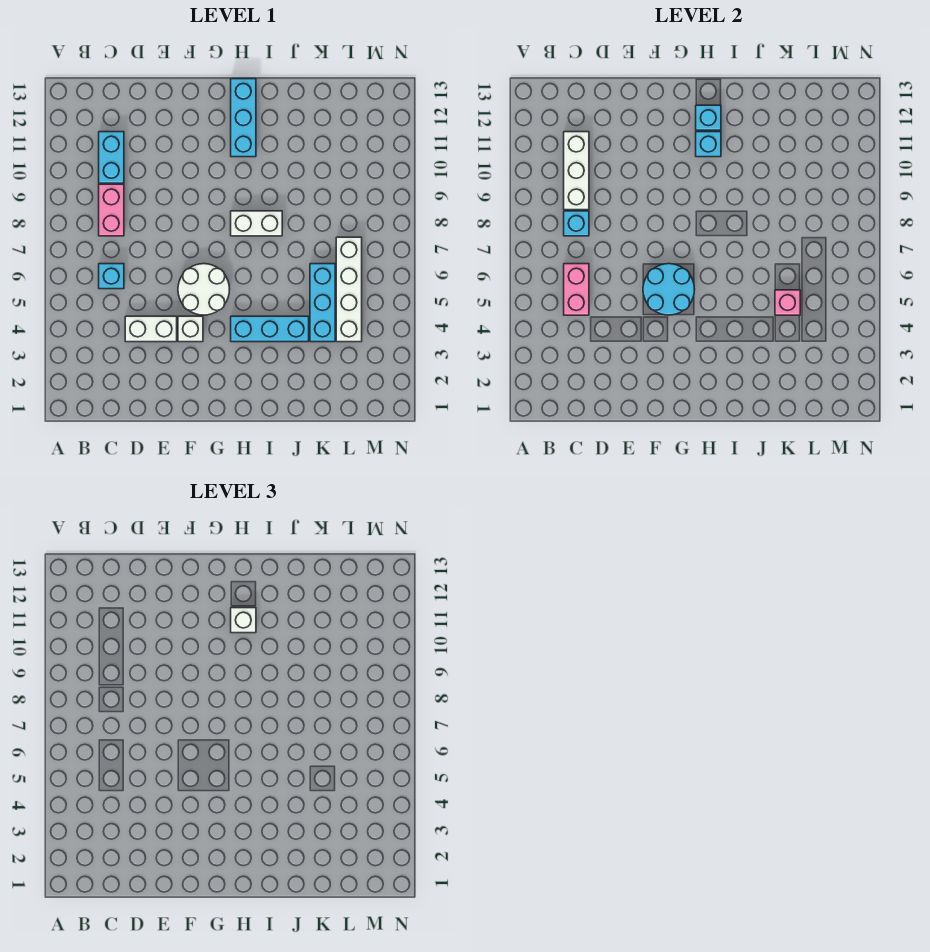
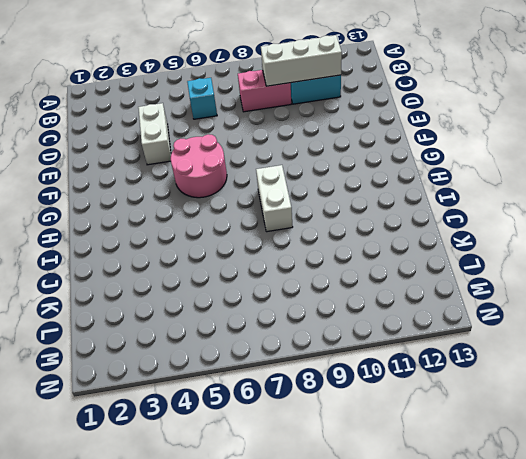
pink round brick F5:G6 level 1 -> white round brick F5:G6 level 1
none -> white brick F4 level 1
none -> cyan brick H4:J4 level 1
none -> cyan brick H11:H13 level 1

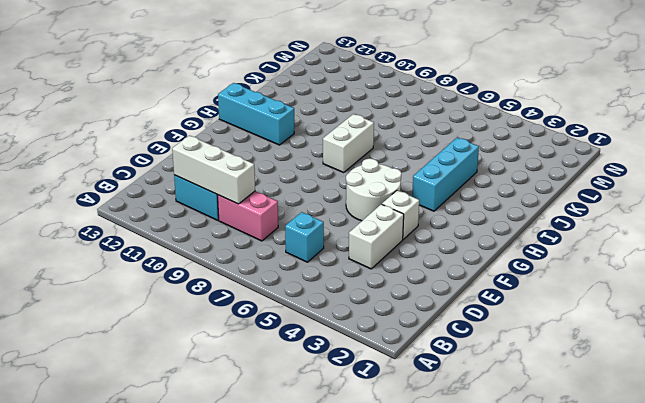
none -> cyan brick K4:K6 level 1
none -> white brick L4:L7 level 1
none -> pink brick C5:C6 level 2

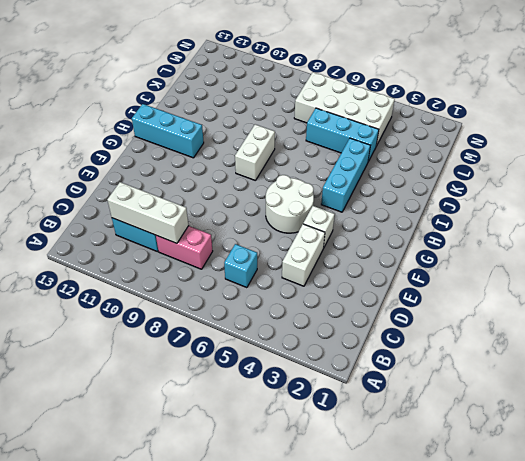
white brick L4:M7 level 1 -> white brick L4:L7 level 1
none -> pink brick C5:C6 level 2
none -> cyan brick C8 level 2
none -> cyan round brick F5:G6 level 2

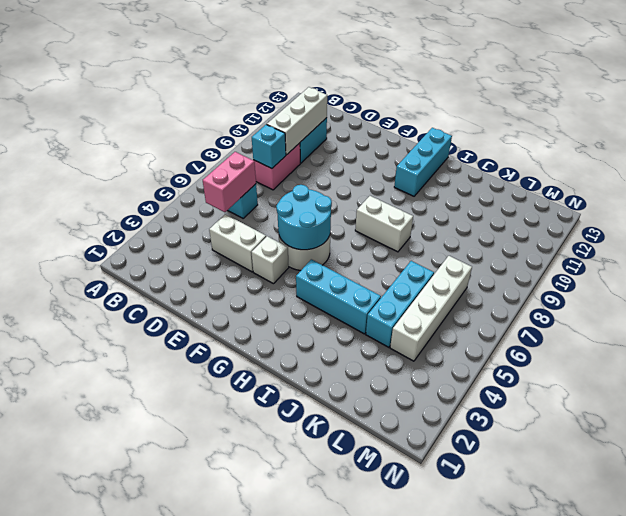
none -> cyan brick H11 level 2
none -> cyan brick H12 level 2
none -> pink brick K5 level 2

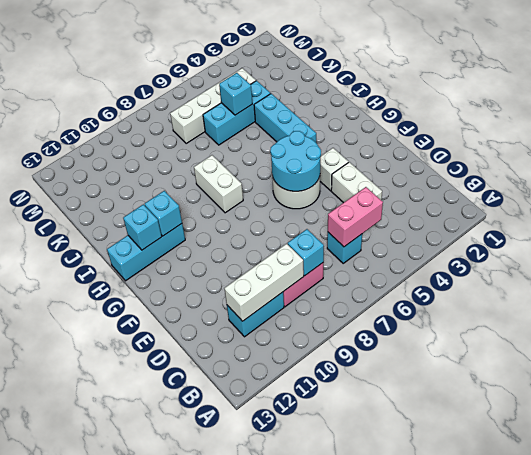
cyan brick K5 level 2 -> pink brick K5 level 2
none -> white brick H11 level 3

